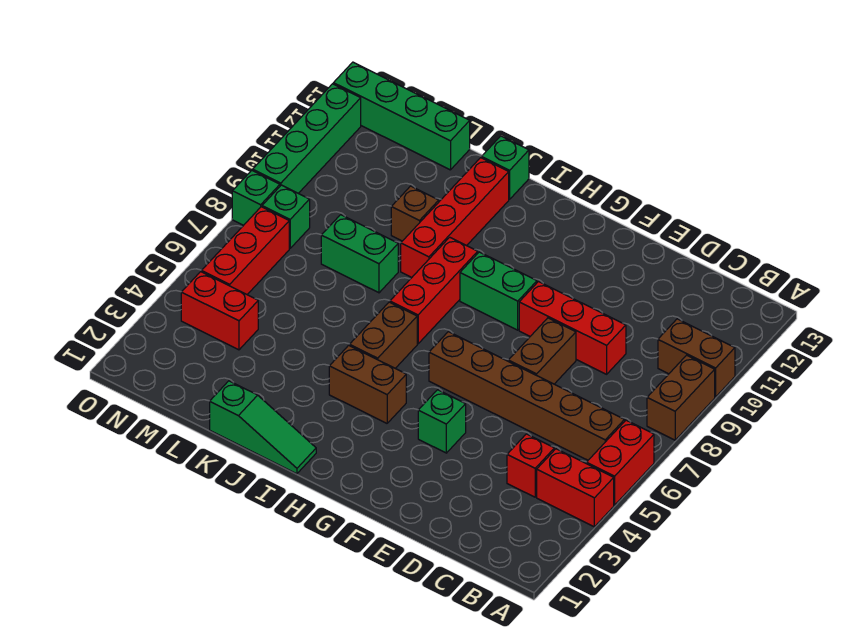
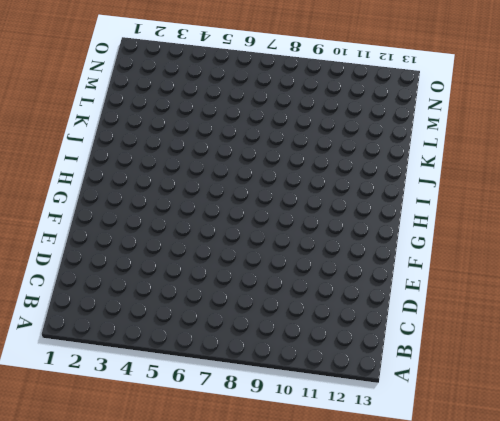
none -> red brick A4:B4 level 1
none -> red brick A5:A6 level 1
none -> brown brick A8:A9 level 1

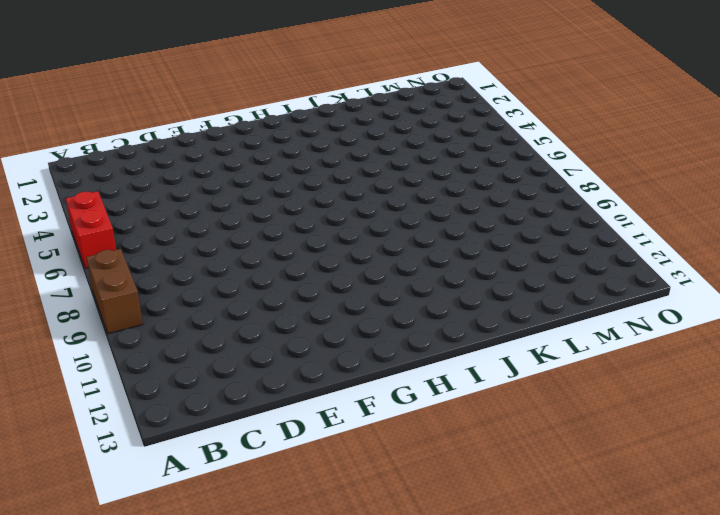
none -> red brick A4:B4 level 1
none -> brown brick A10:B10 level 1
none -> brown brick B6:G6 level 1

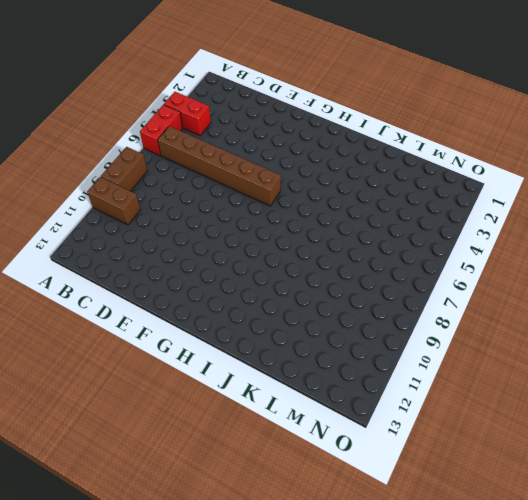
none -> red brick C4 level 1
none -> red brick D9:F9 level 1
none -> brown brick E7:E8 level 1

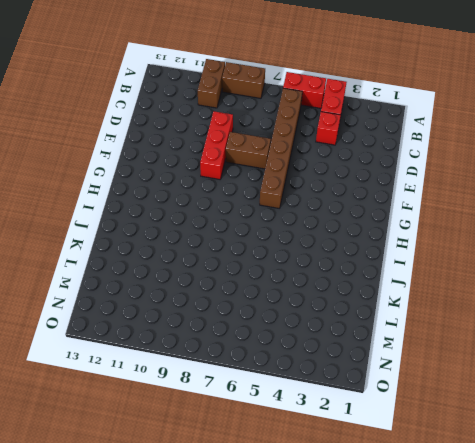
none -> green brick F4 level 1
none -> green brick G9:H9 level 1
none -> brown brick H4:I4 level 1

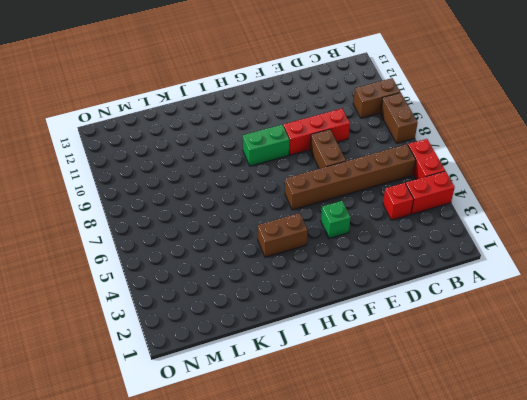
none -> green slope I1:K1 level 1 top K
none -> brown brick I5:I6 level 1
none -> red brick I7:I9 level 1

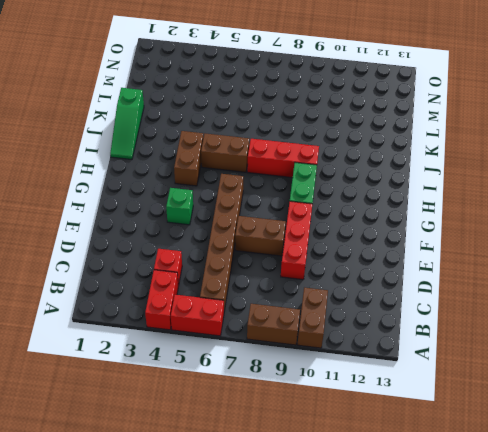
none -> red brick J9:J12 level 1
none -> green brick J13 level 1
none -> green brick K8:L8 level 1

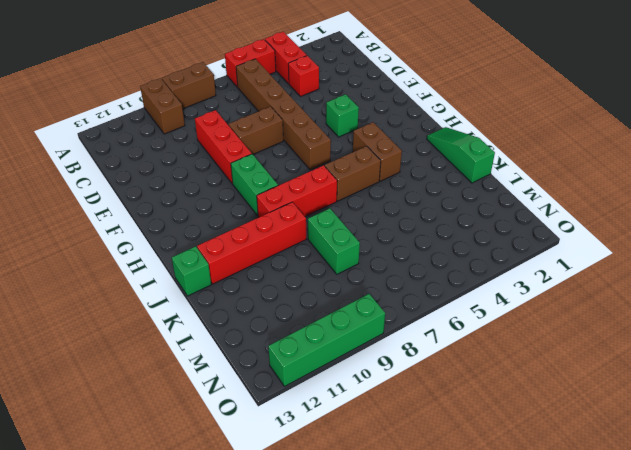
none -> brown brick K10 level 1
none -> green brick L13:O13 level 1
none -> red brick M4:N4 level 1

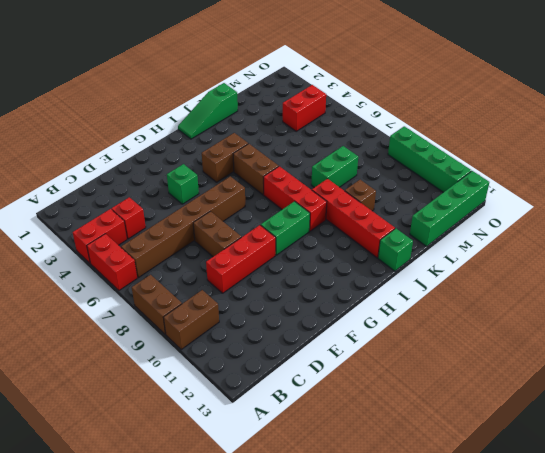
none -> red brick N5:N7 level 1
none -> green brick N8 level 1
none -> green brick O8 level 1

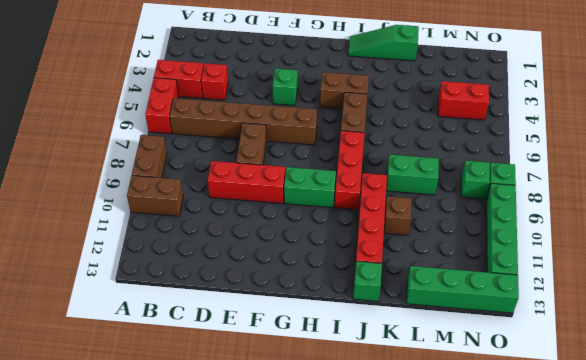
none -> red brick N5:N7 level 1

